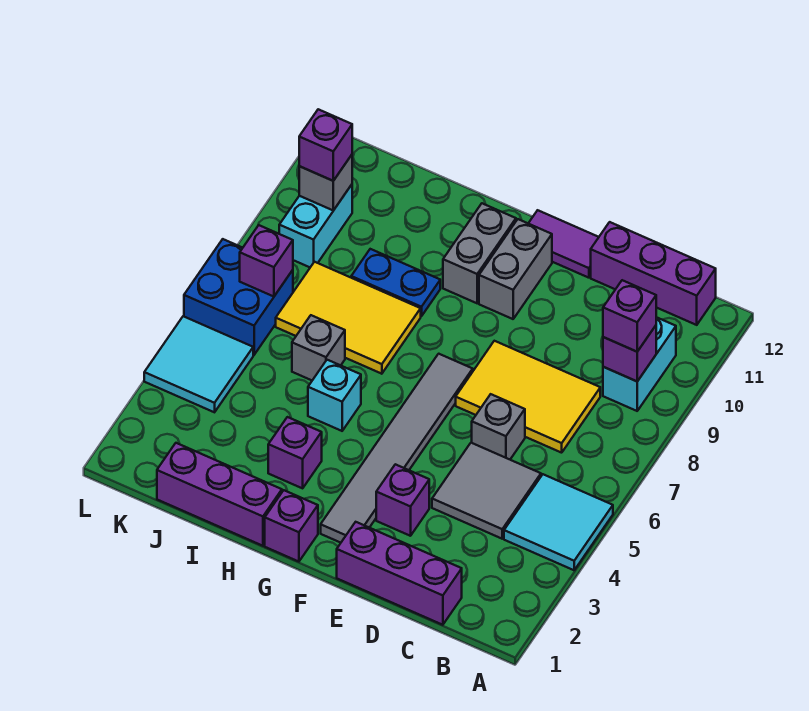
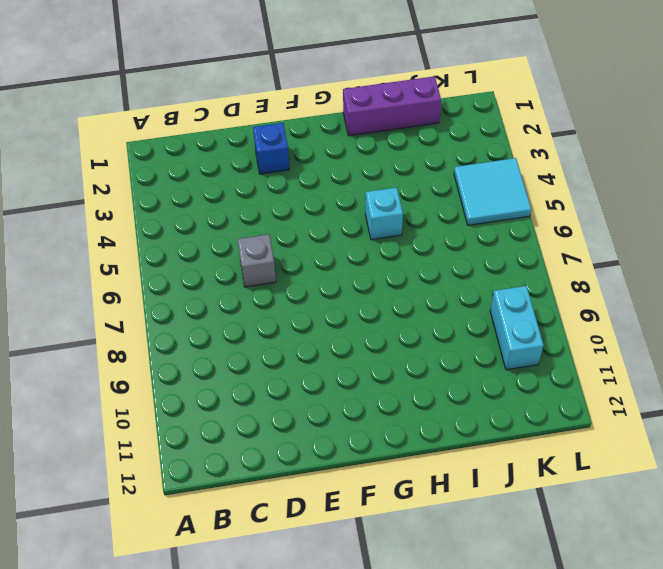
blue brick E2 level 1 -> none
none -> cyan tile A4:B5 level 1
none -> cyan brick B9:B10 level 1
none -> purple brick B12:D12 level 1

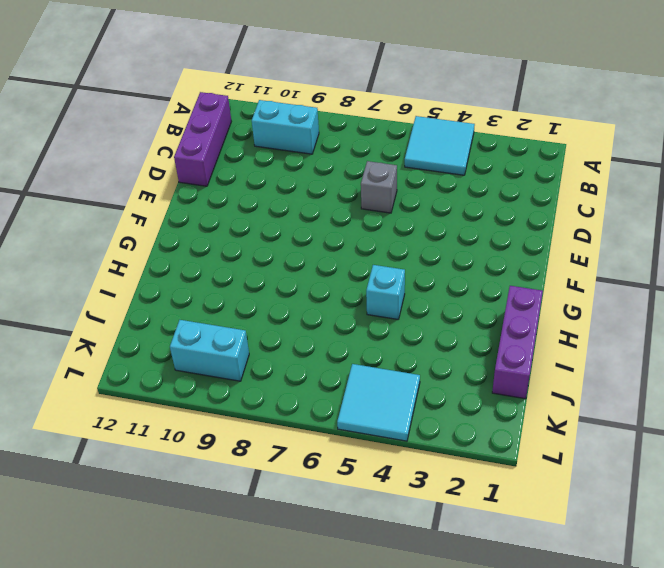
none -> purple brick C1:E1 level 1
none -> grey tile C4:D5 level 1
none -> yellow tile C7:E8 level 1

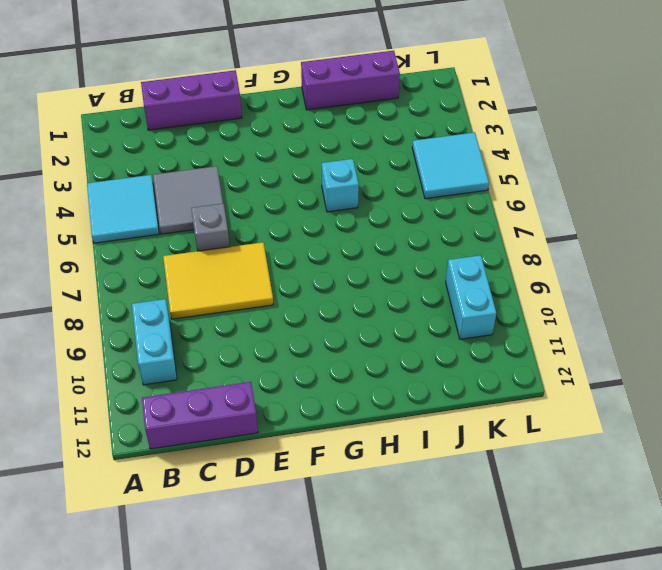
none -> purple brick E3 level 1
none -> purple tile E12:F12 level 1
none -> grey tile F2:F7 level 1

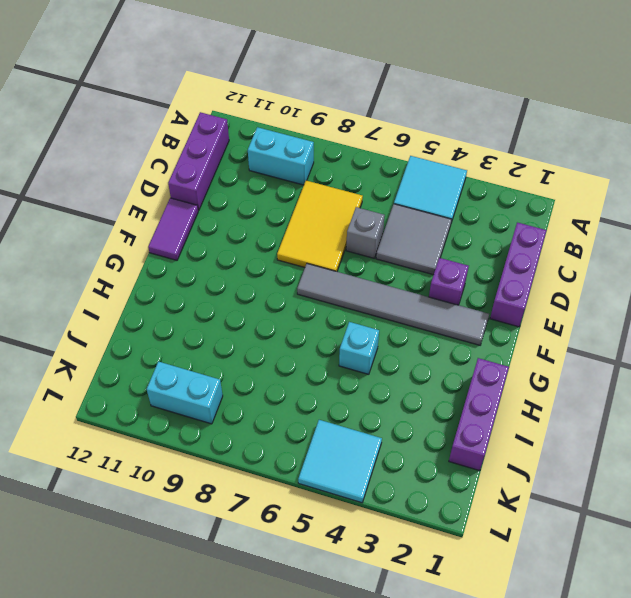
none -> grey brick F10:F11 level 1
none -> purple brick G1 level 1
none -> grey brick G10:G11 level 1

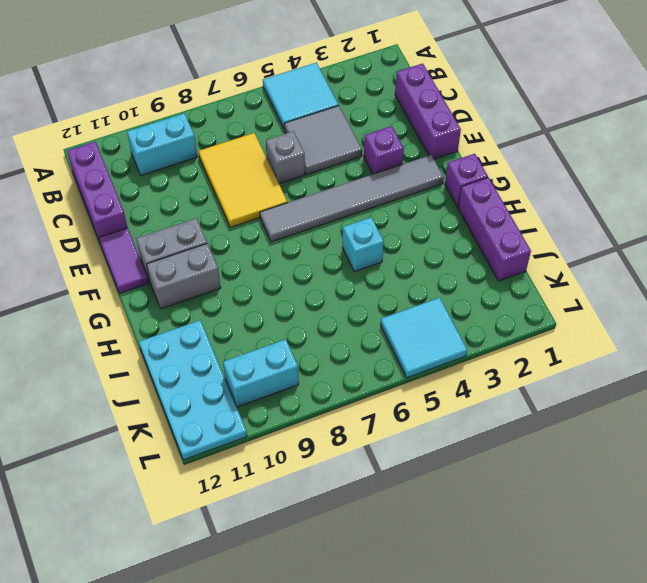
cyan plate I11:L12 level 1 -> none
none -> purple brick H3 level 1
none -> yellow tile H7:J8 level 1
none -> blue plate H9:I9 level 1

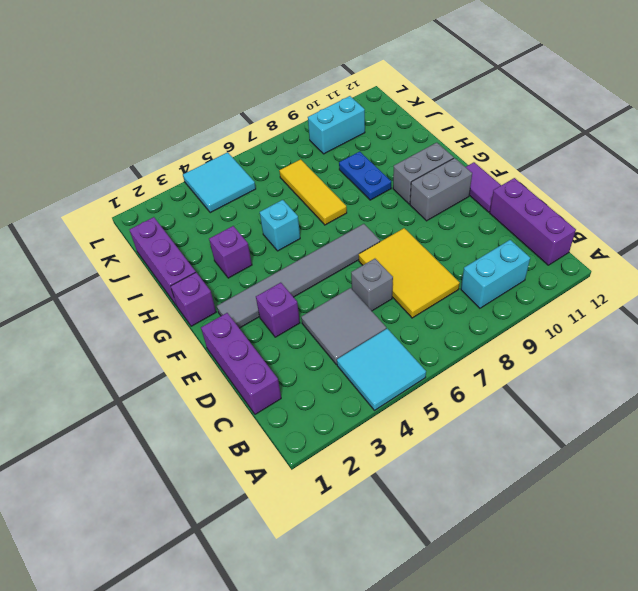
yellow tile H7:J7 level 1 -> yellow tile H7:J8 level 1
none -> grey brick I6 level 1
none -> blue brick K6:L7 level 1
none -> purple brick B9 level 2

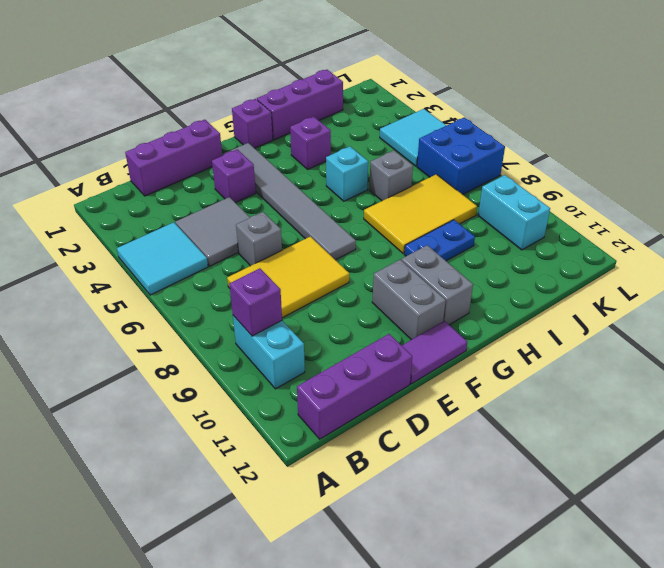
none -> purple brick K7 level 2
none -> grey brick K10 level 2
none -> purple brick B9 level 3

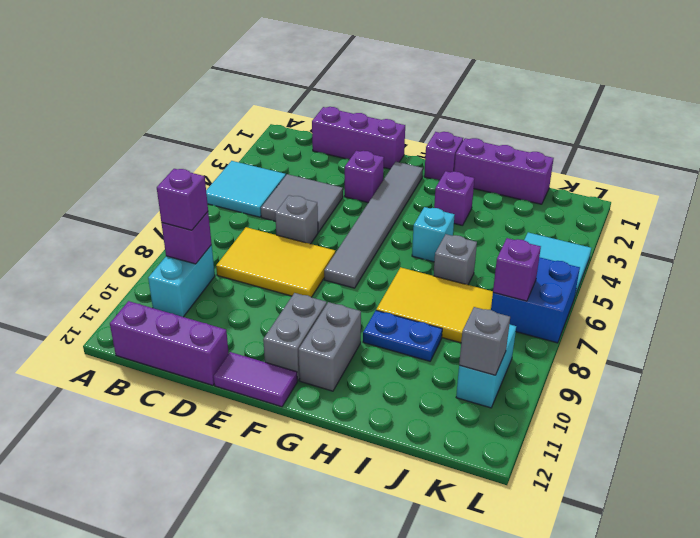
none -> purple brick K10 level 3

